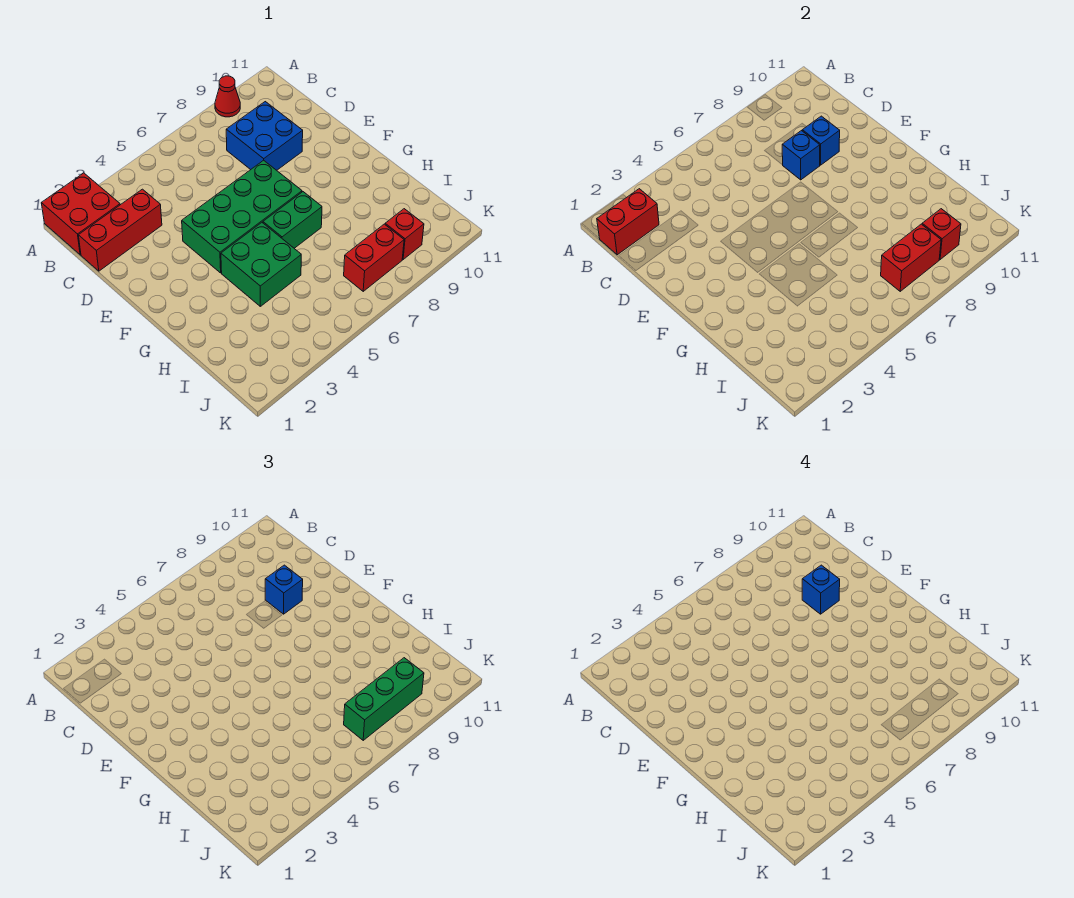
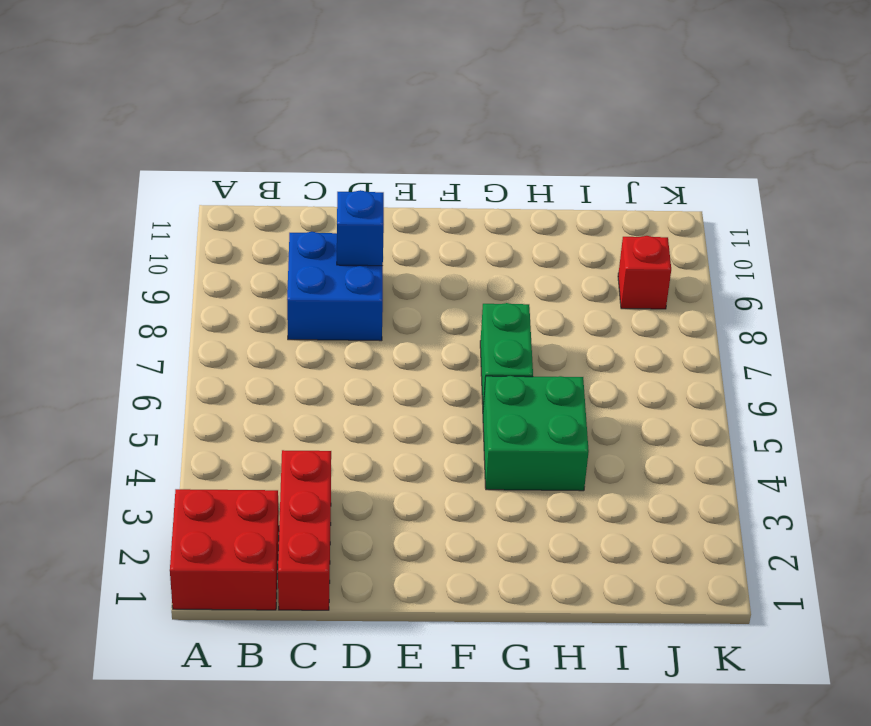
none -> red cone A9 level 1
none -> green brick E4:F7 level 1
none -> red brick J7:J8 level 1

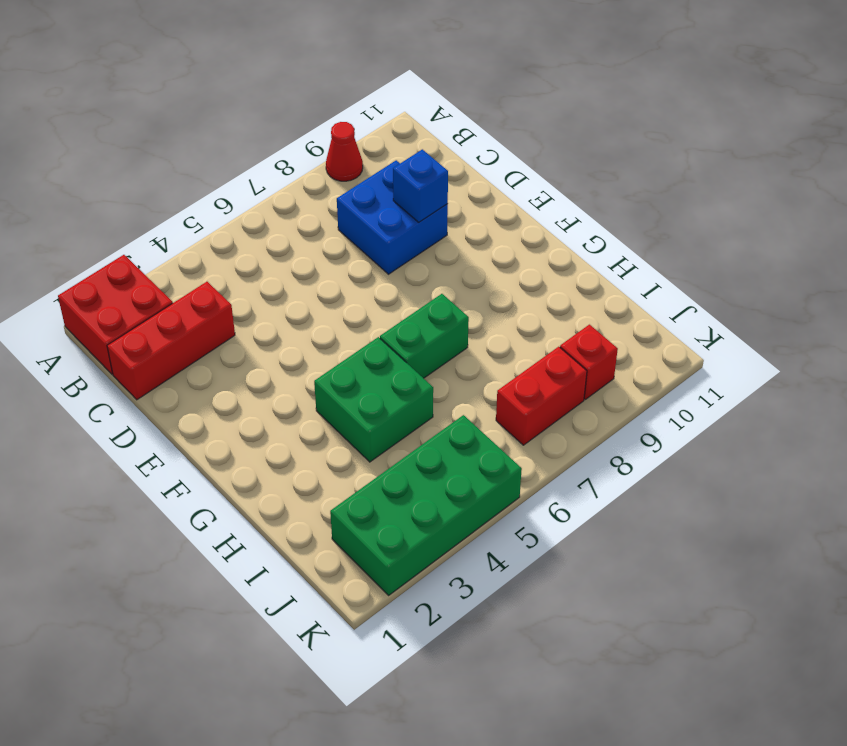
green brick J2:K5 level 1 -> green brick E4:F7 level 1
none -> red brick B1:B2 level 2
none -> blue brick D8 level 2
none -> red brick J7:J8 level 2

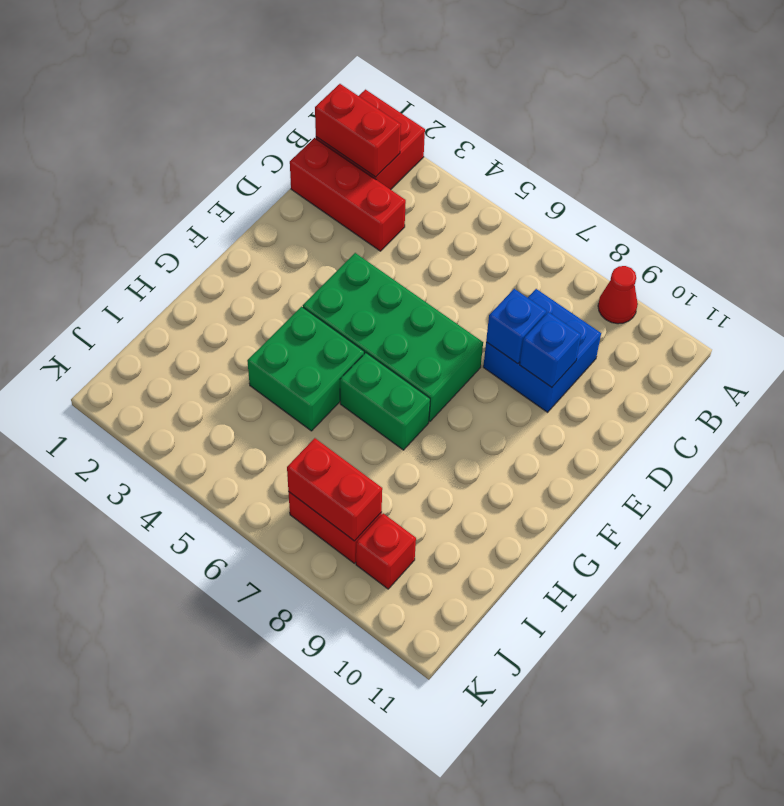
none -> red brick J9 level 2
none -> blue brick D9 level 3
none -> green brick J7:J9 level 3

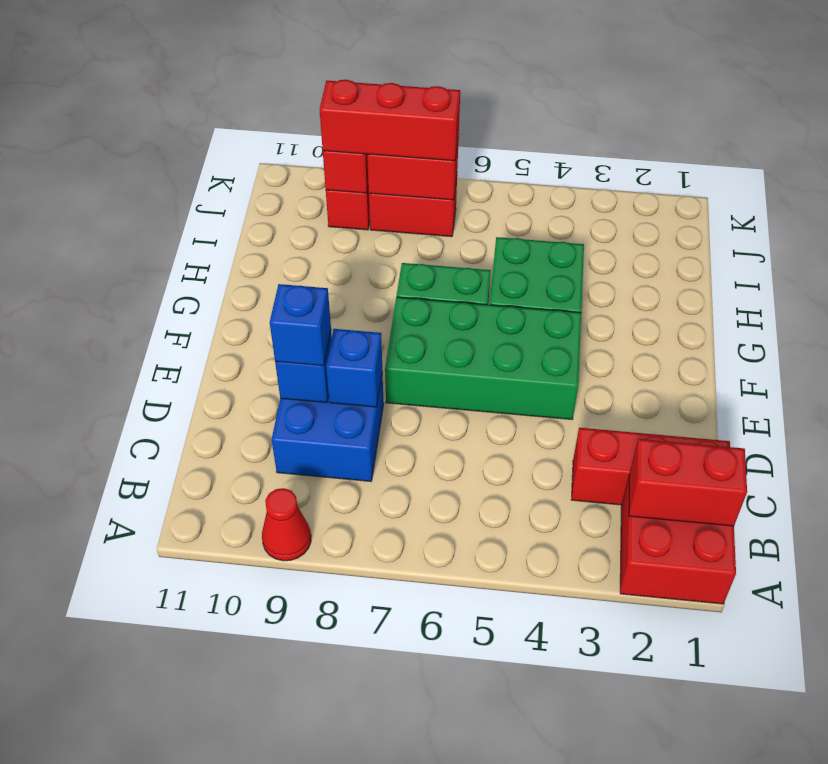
red brick J7:J9 level 3 -> green brick J7:J9 level 3
none -> blue brick D9 level 4

